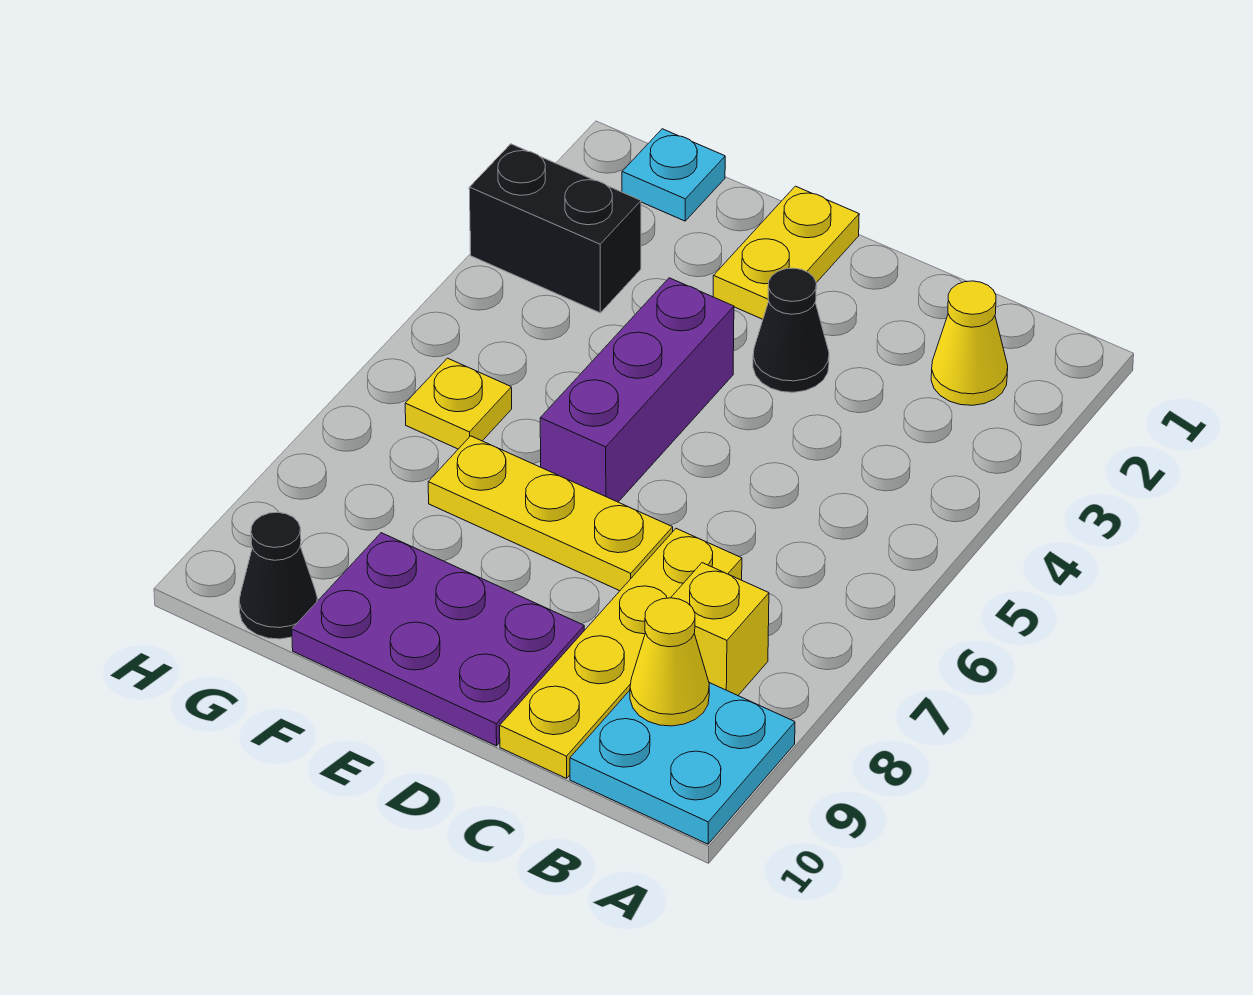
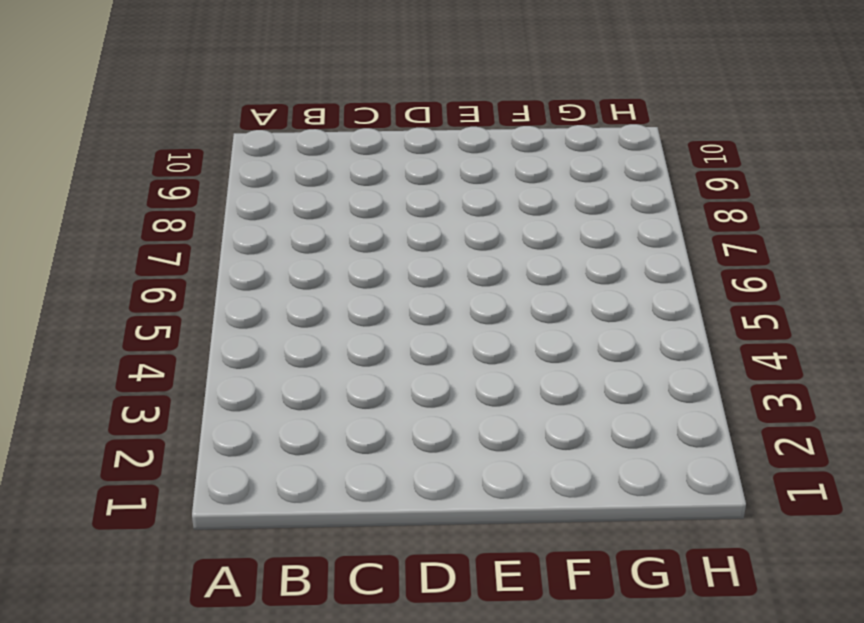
none -> cyan plate A9:B10 level 1
none -> yellow cone B2 level 1
none -> yellow brick B8 level 1

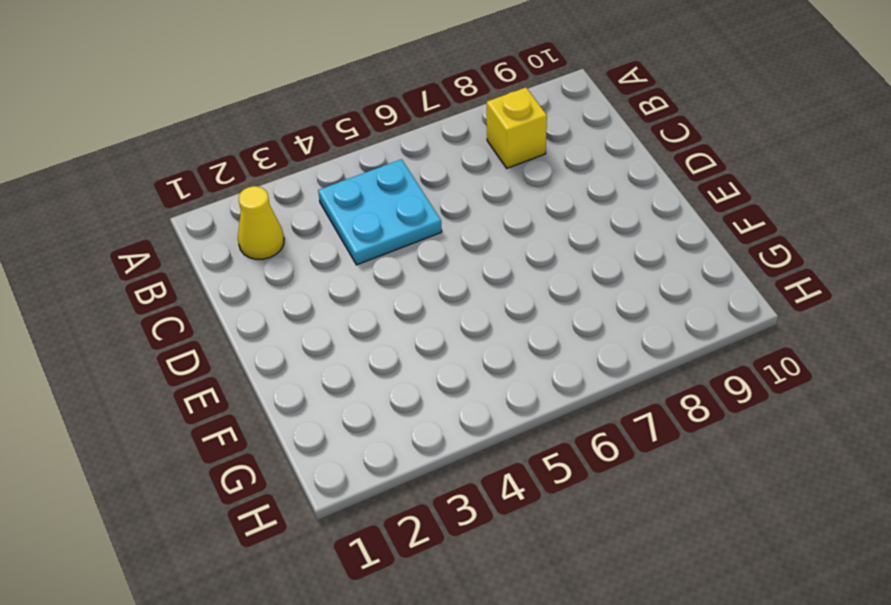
cyan plate B4:C5 level 1 -> cyan plate A9:B10 level 1
none -> yellow plate C7:C10 level 1
none -> black cone D3 level 1
none -> yellow plate D7:F7 level 1

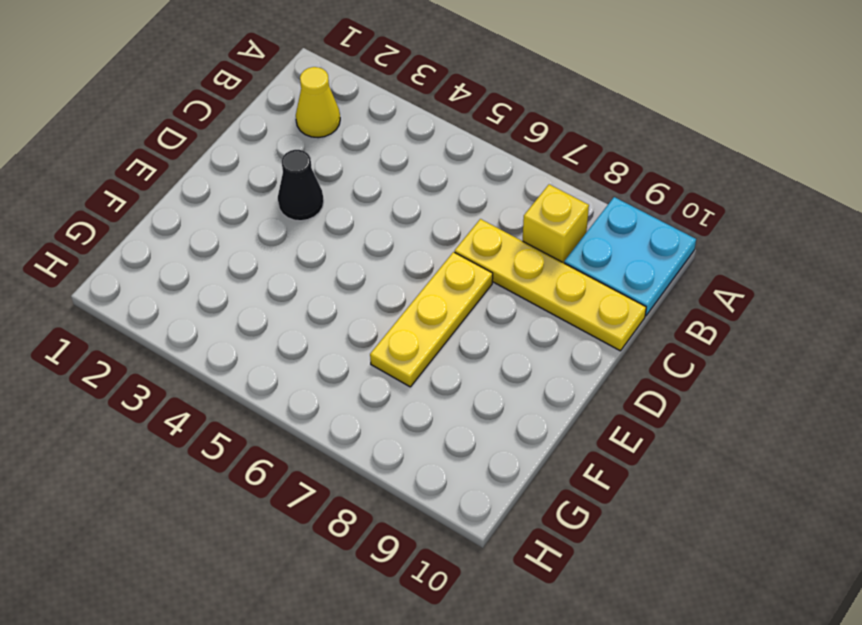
none -> purple plate D9:F10 level 1
none -> yellow plate E1:E2 level 1
none -> purple brick E4:E6 level 1

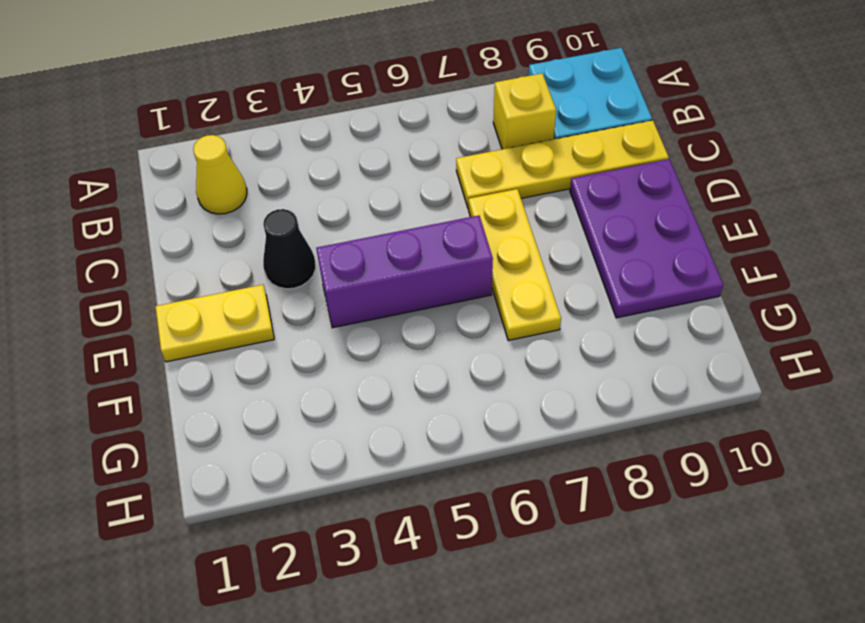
none -> cyan plate G1 level 1
none -> black brick G3:H3 level 1
none -> yellow plate G6 level 1

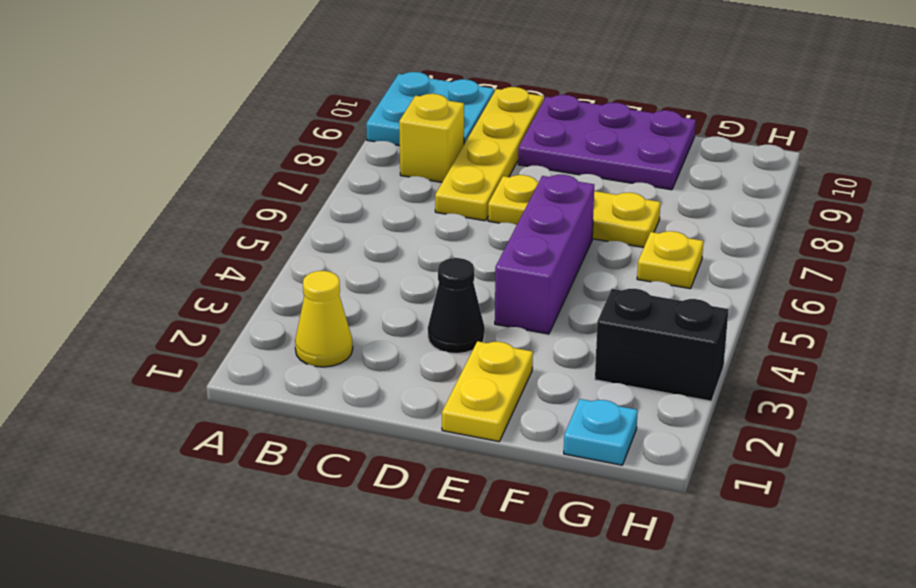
none -> black cone G10 level 1
none -> yellow cone B9 level 2

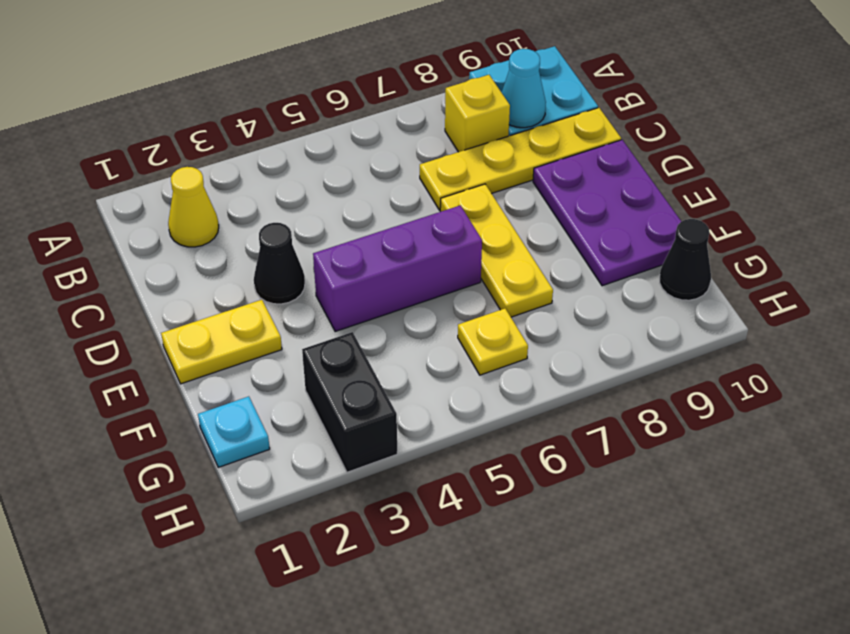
cyan cone B9 level 2 -> yellow cone B9 level 2

